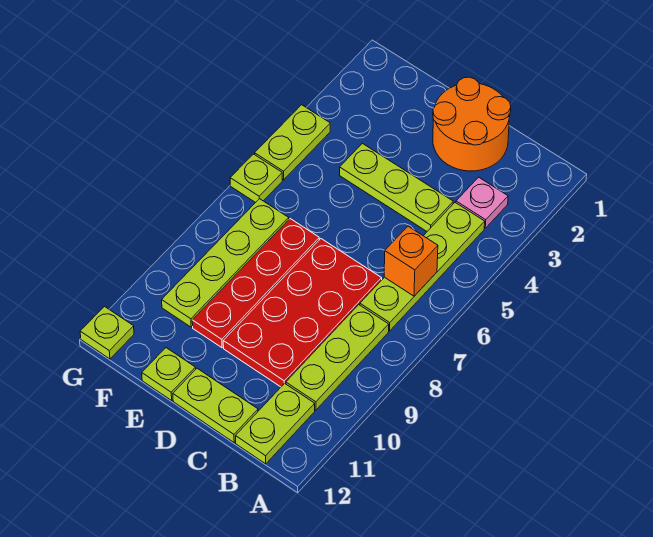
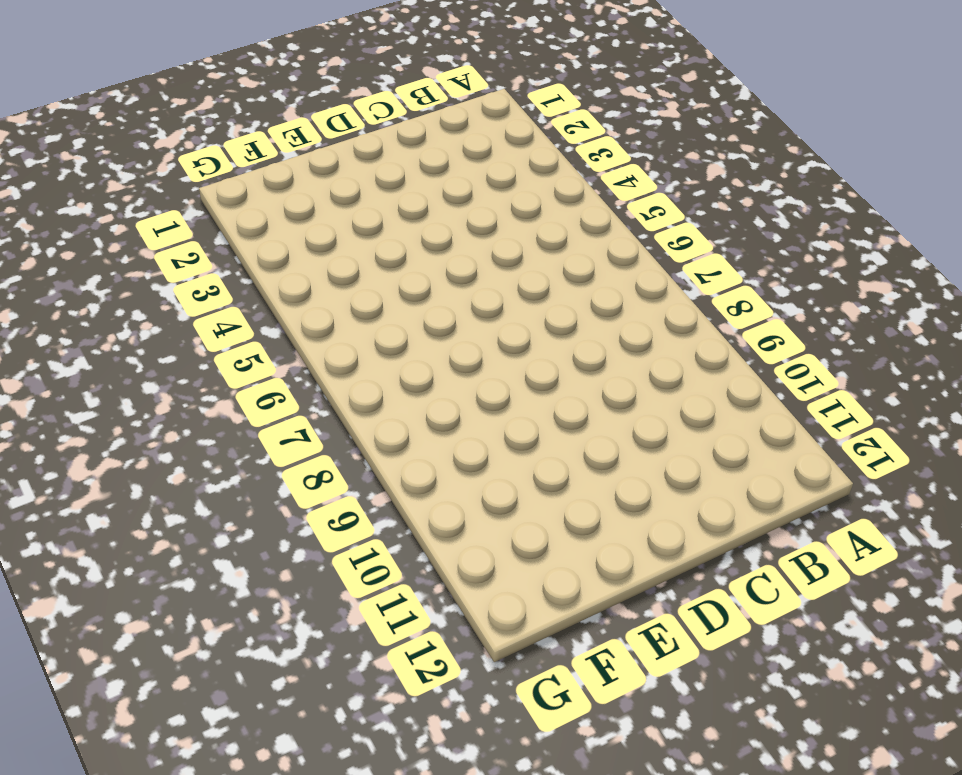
none -> pink plate B3 level 1
none -> lime plate B4:B7 level 1
none -> lime plate B8:B10 level 1

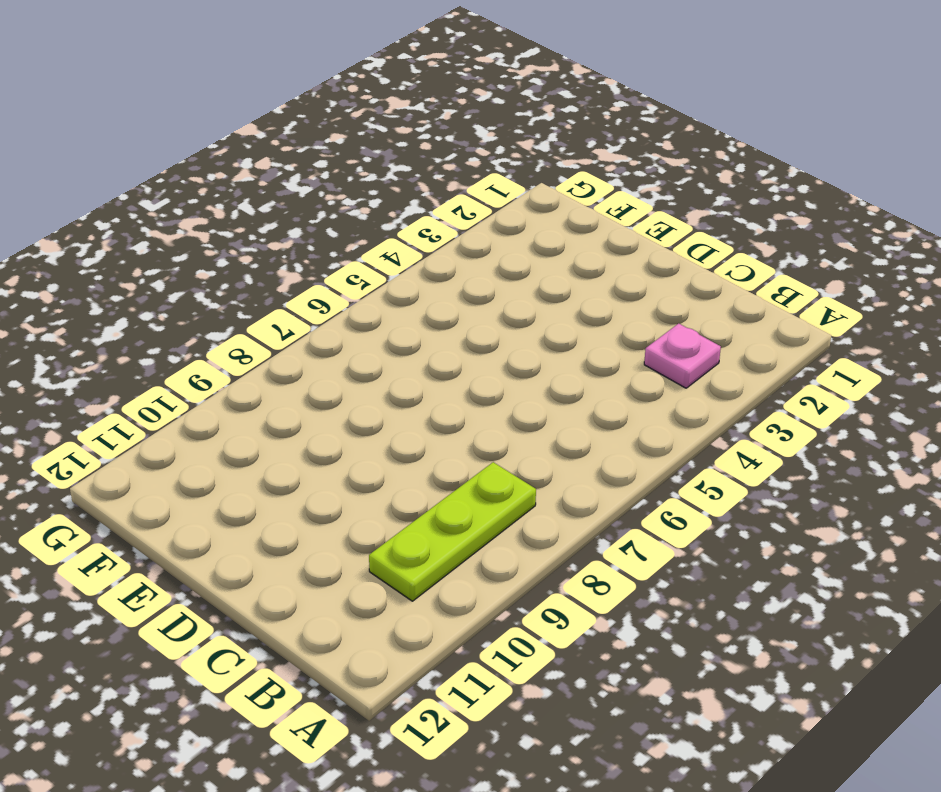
none -> lime plate B4:B7 level 1
none -> lime plate B11:B12 level 1
none -> orange round brick C1:D2 level 1

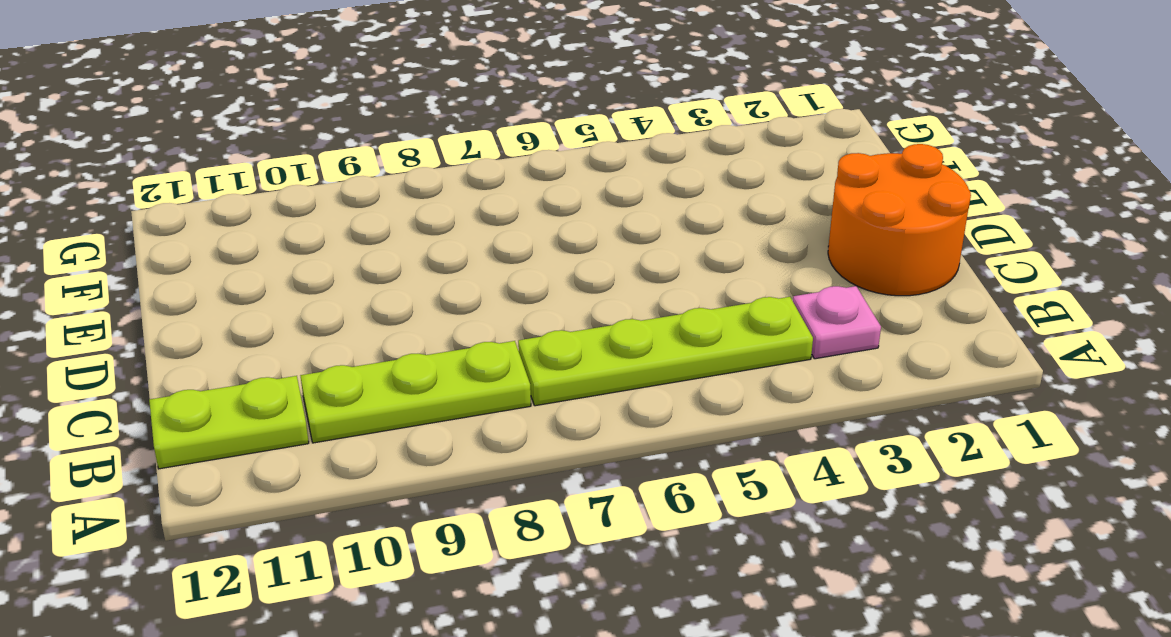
none -> lime plate C4:E4 level 1
none -> red plate C7:D10 level 1
none -> lime plate C12:D12 level 1

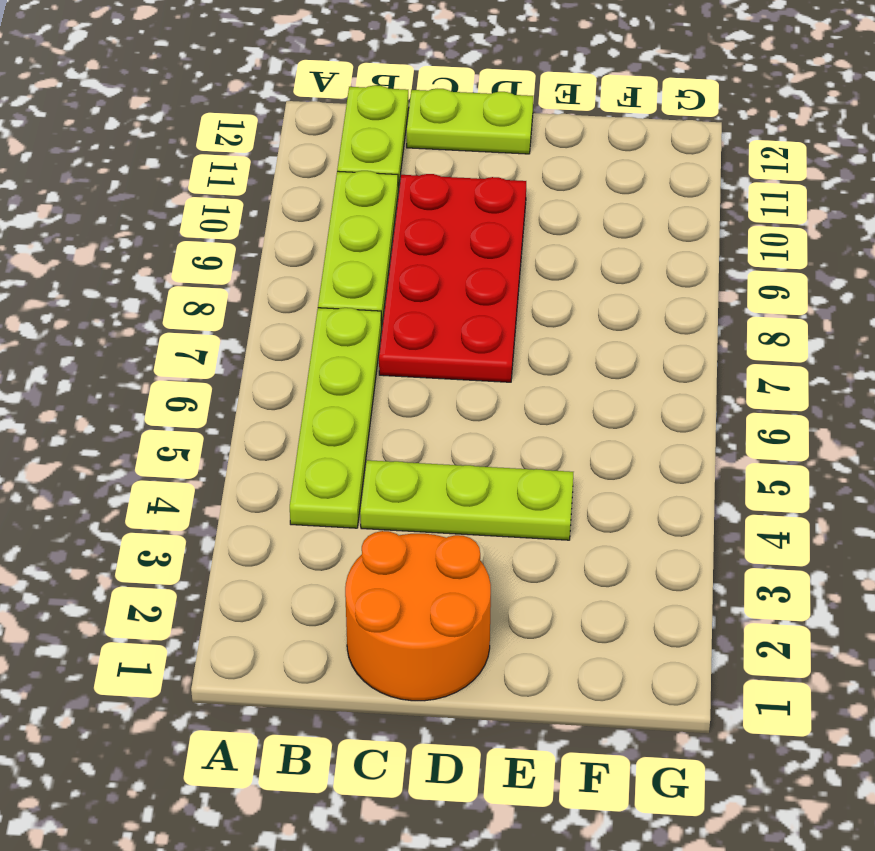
none -> pink plate B3 level 1
none -> red plate E7:E10 level 1
none -> lime plate E12 level 1

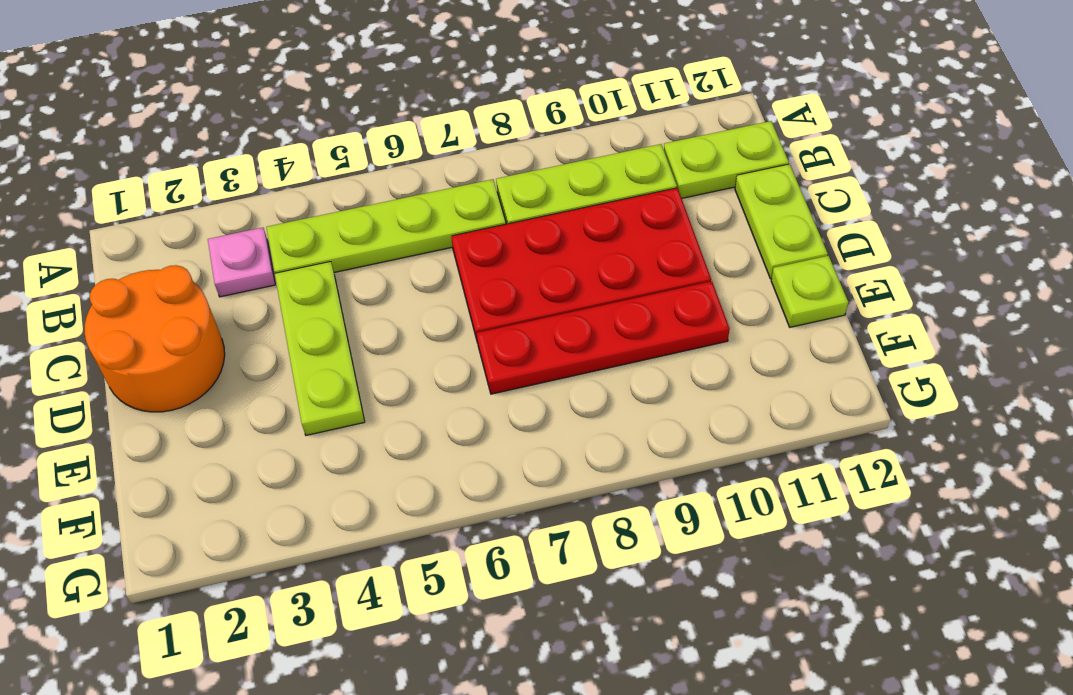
none -> lime plate F7:F10 level 1
none -> lime plate G4:G5 level 1
none -> lime plate G6 level 1

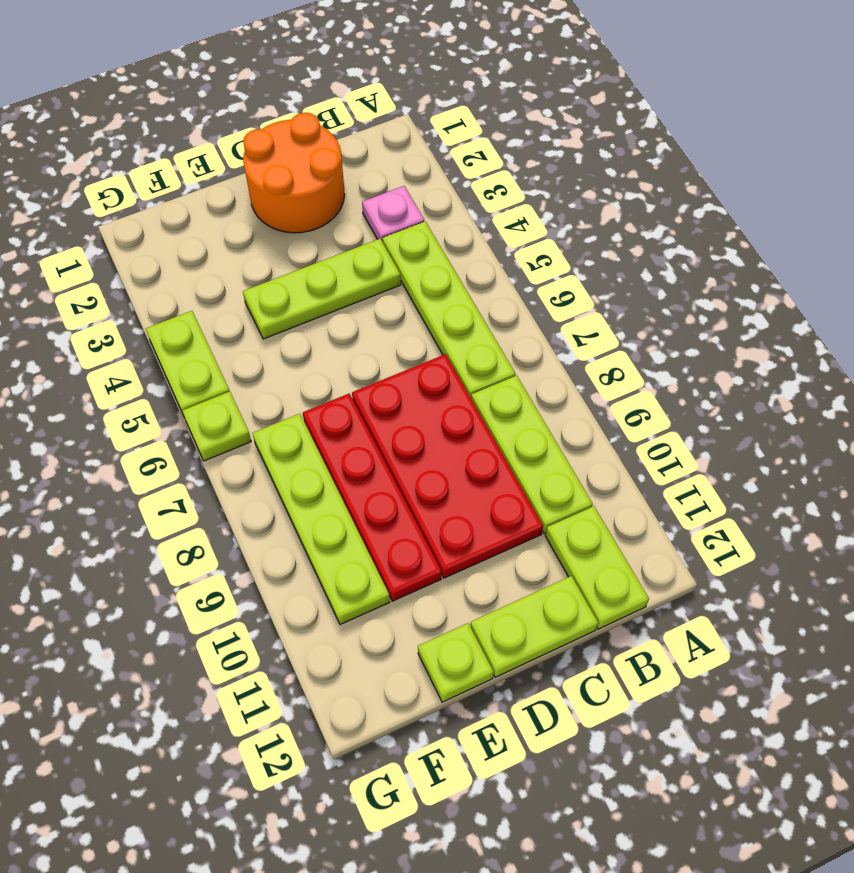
none -> lime plate G12 level 1
none -> orange brick B6 level 2

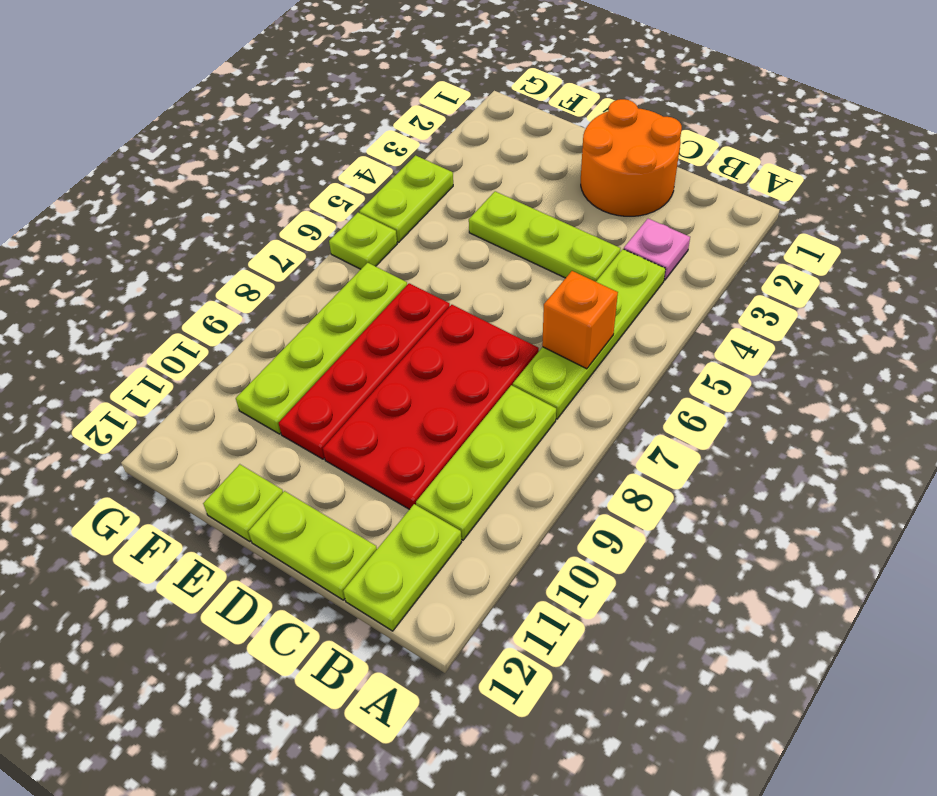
none -> lime plate G12 level 1

